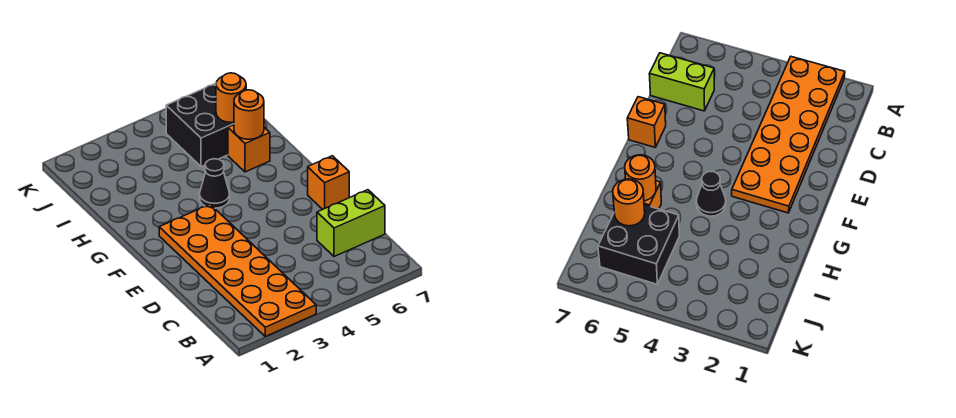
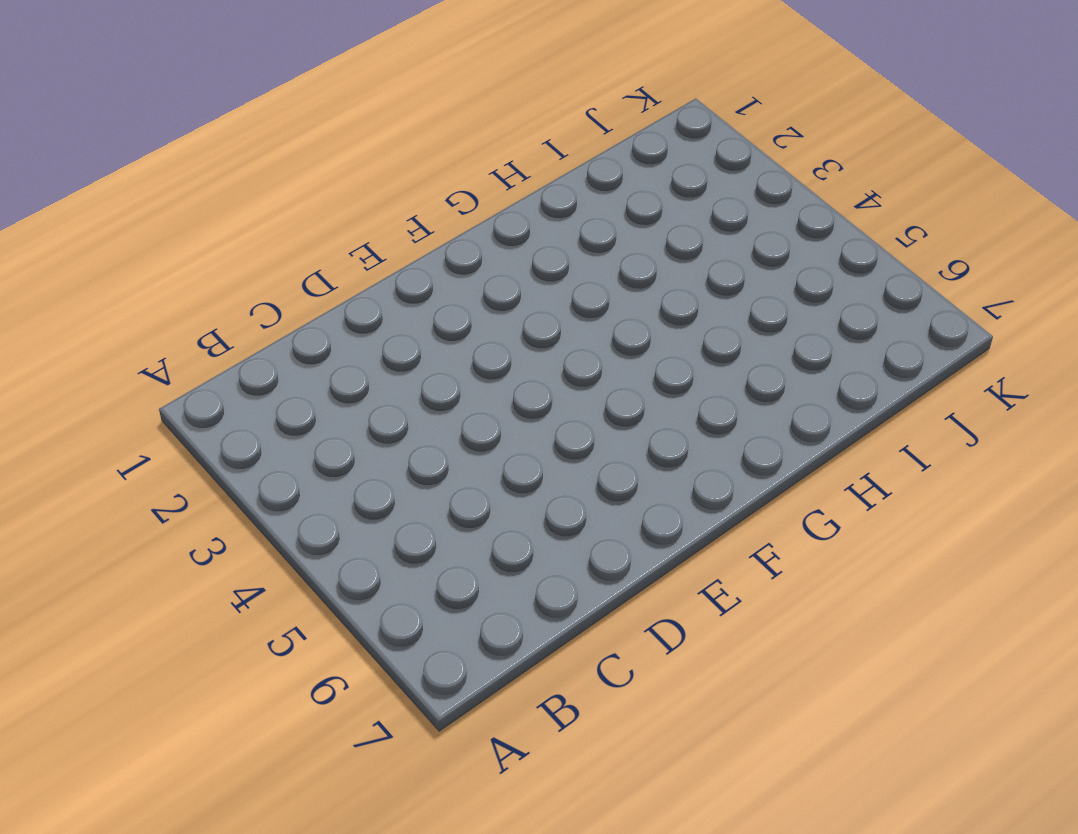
none -> orange plate A2:F3 level 1
none -> lime brick C6:C7 level 1

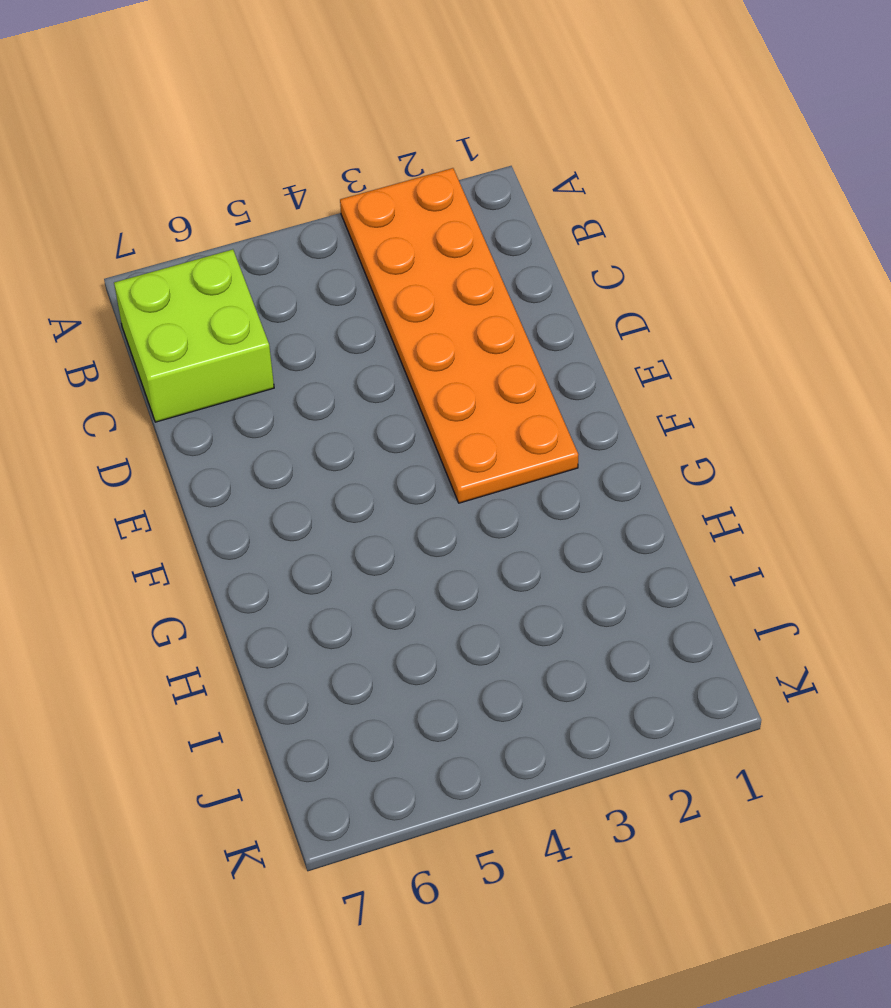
lime brick B6:C7 level 1 -> lime brick C6:C7 level 1
none -> orange brick E7 level 1
none -> black cone G4 level 1

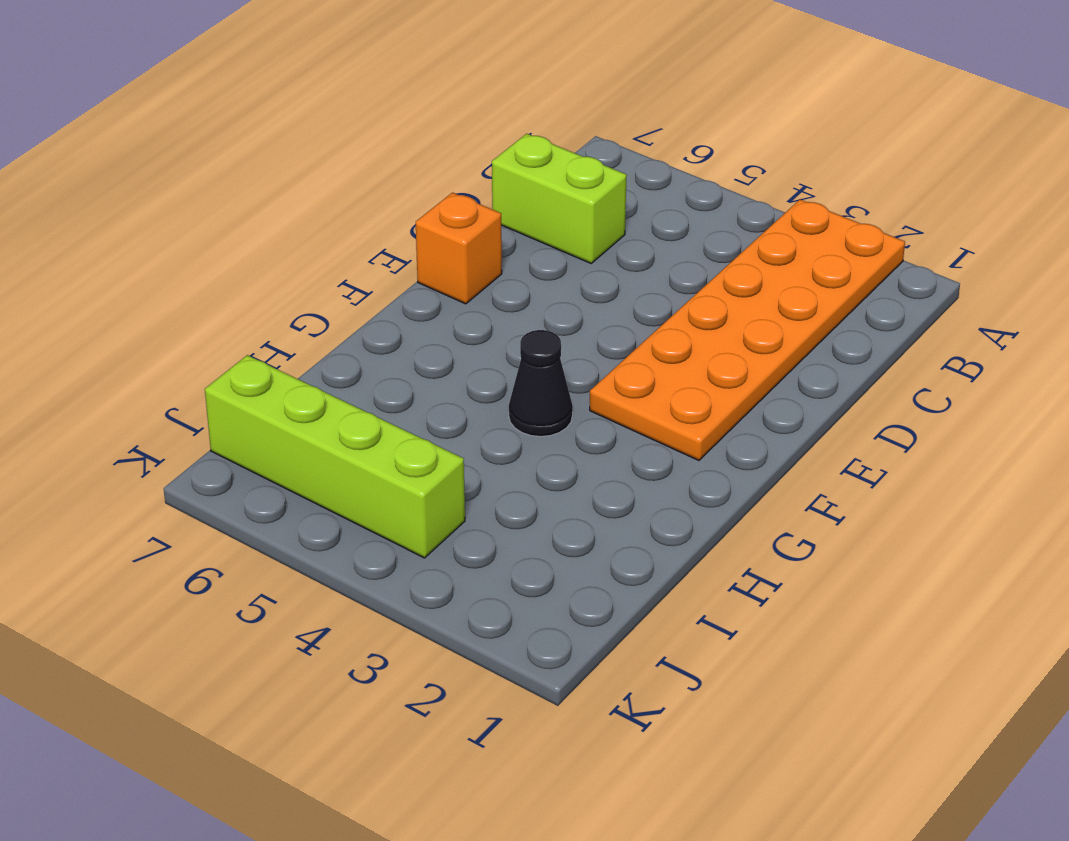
lime brick J4:J7 level 1 -> black brick I5:J6 level 1
none -> orange brick H6 level 1
none -> orange round brick H6 level 2

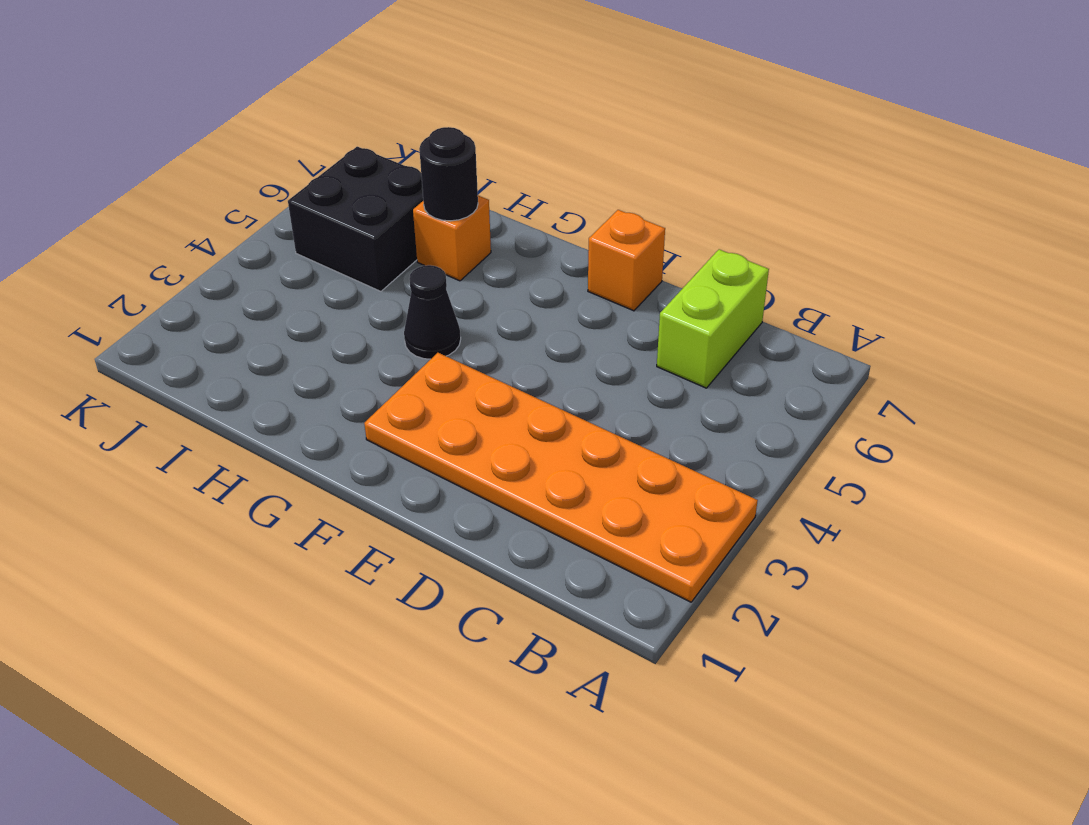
black round brick H6 level 2 -> orange round brick H6 level 2
none -> orange round brick I6 level 2

